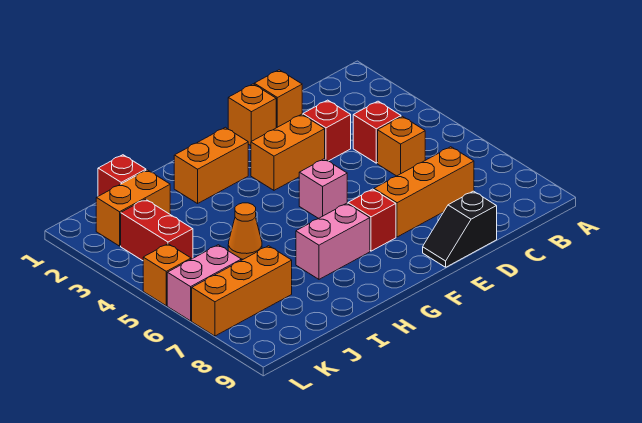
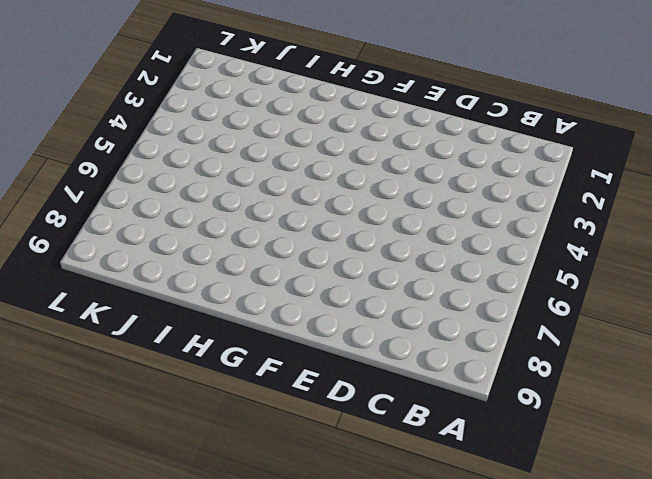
none -> red brick C4 level 1
none -> orange brick C5 level 1
none -> orange brick C7:E7 level 1

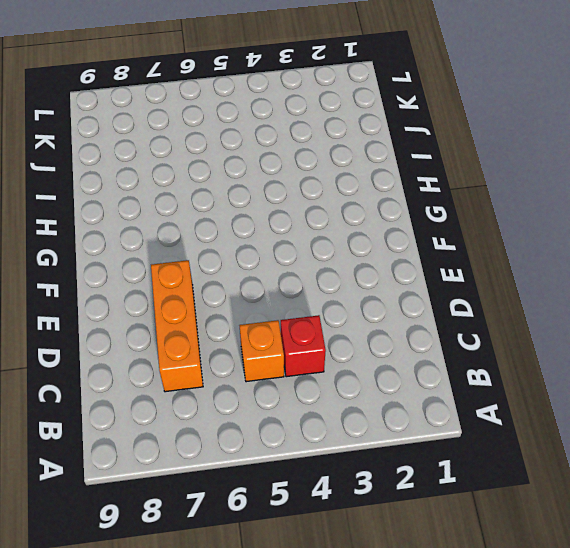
none -> orange brick D1 level 1
none -> red brick D3 level 1
none -> black slope D9:E9 level 1 top D

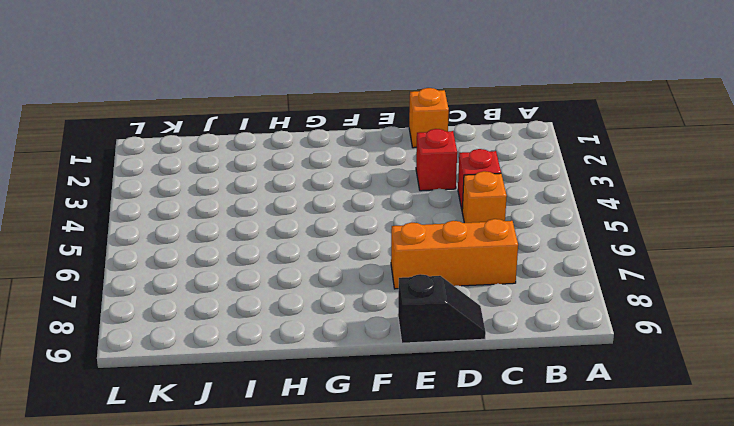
black slope D9:E9 level 1 top E -> black slope D9:E9 level 1 top D
none -> orange brick E1 level 1
none -> orange brick E3:F3 level 1
none -> pink brick F5 level 1

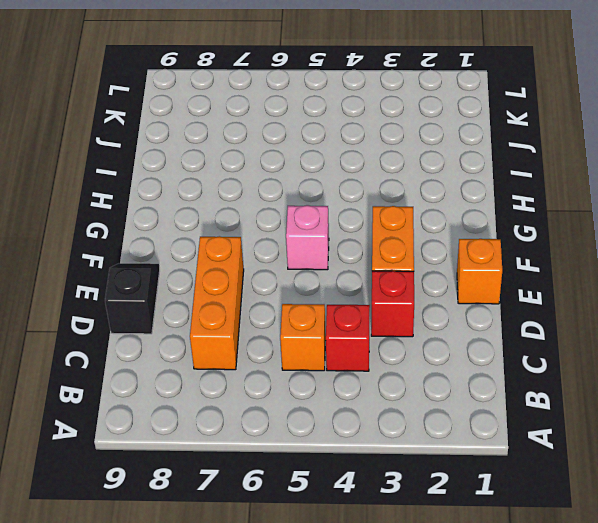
none -> orange brick D1 level 1
none -> red brick F7 level 1
none -> orange brick G2:H2 level 1

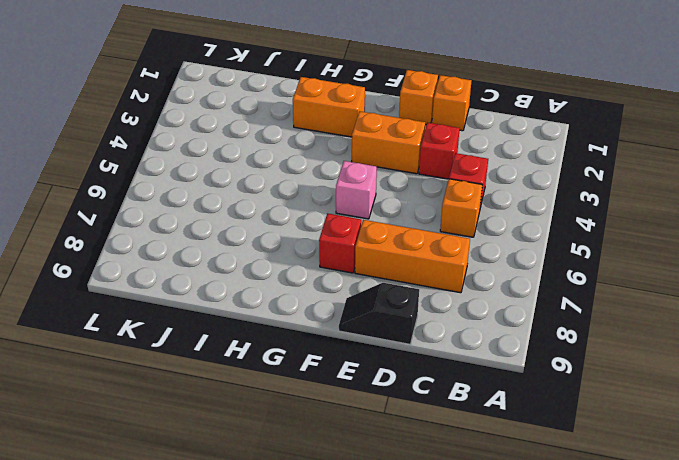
none -> pink brick G7:H7 level 1
none -> orange cone I5 level 1
none -> red brick J1 level 1

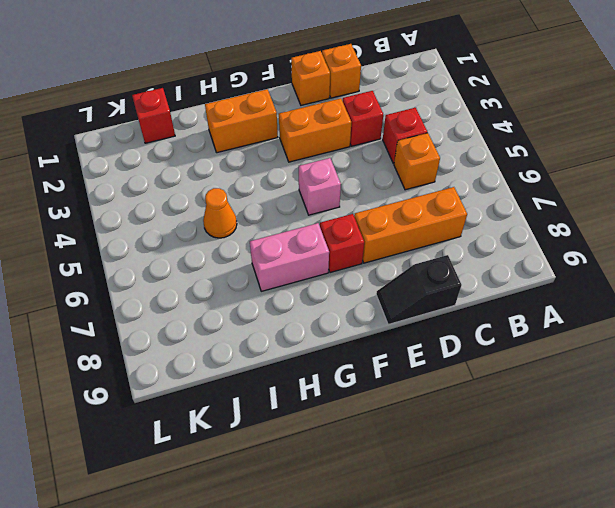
none -> orange brick J2:K2 level 1
none -> orange brick J7:L7 level 1
none -> red brick K3:K4 level 1

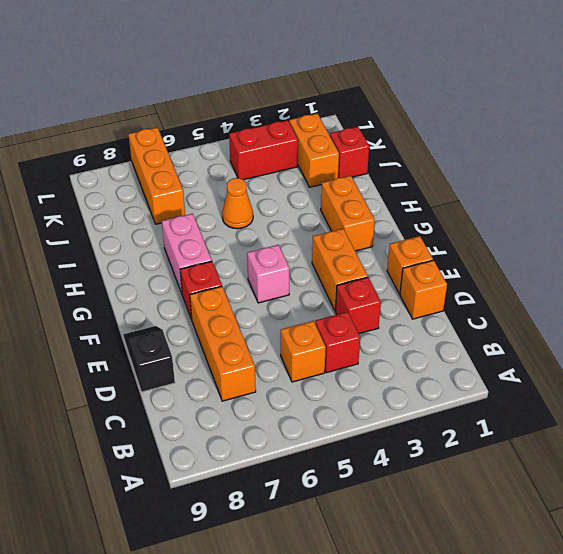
none -> pink brick K6:L6 level 1
none -> orange brick L5 level 1

